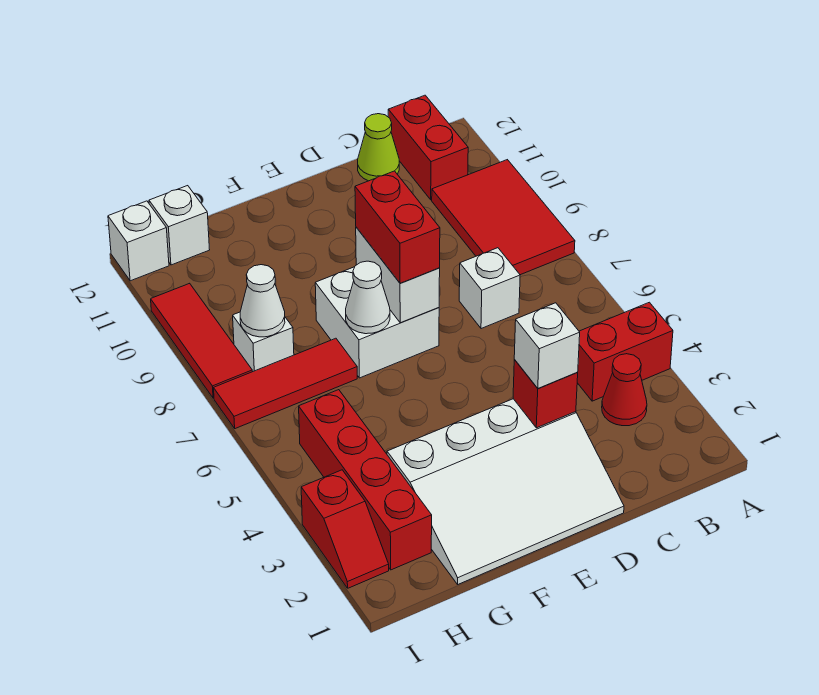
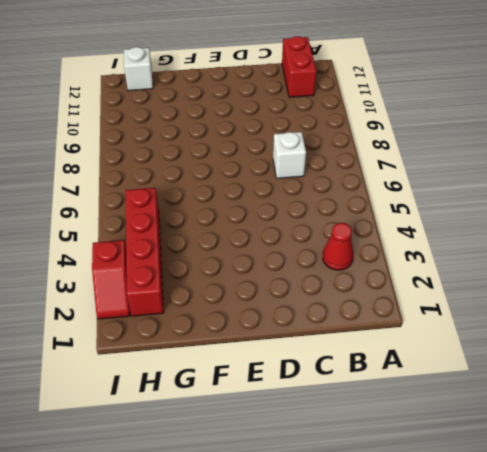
none -> red brick A4:B4 level 1
none -> red tile A8:B10 level 1
none -> lime cone C12 level 1

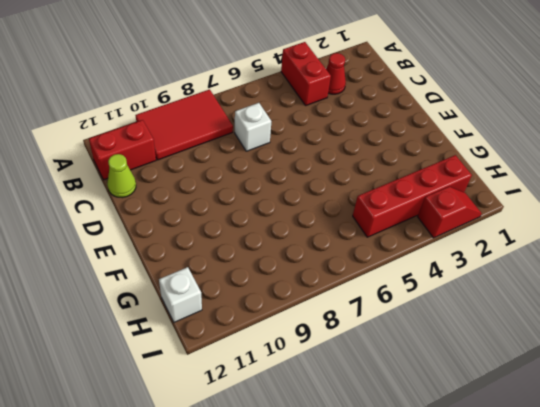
none -> white slope D1:G3 level 1 top 3
none -> white brick E7:F8 level 1
none -> red tile G7:I7 level 1

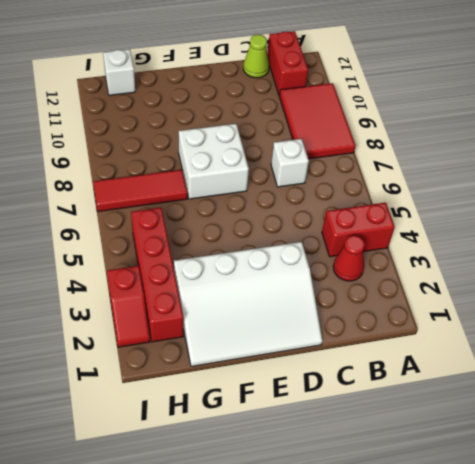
none -> white brick H8 level 1
none -> red tile I8:I10 level 1
none -> white brick I12 level 1

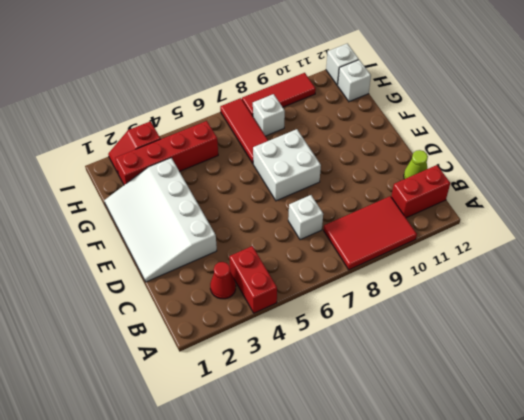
none -> red brick D3 level 2
none -> white brick E7:E8 level 2
none -> white cone F7 level 2

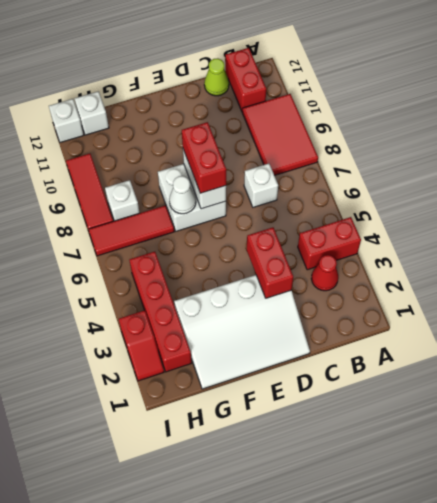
red brick D3:D4 level 2 -> red brick D3 level 2
none -> white cone H8 level 2
none -> white brick D3 level 3

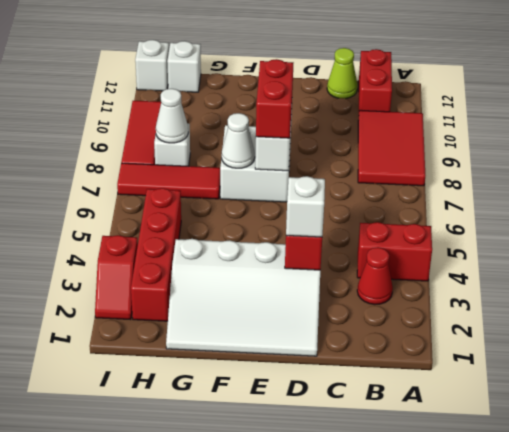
none -> white brick C7 level 1

